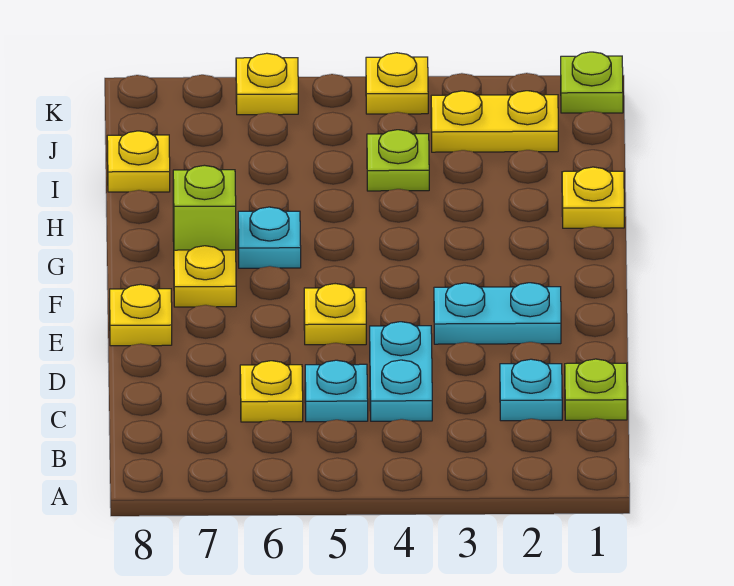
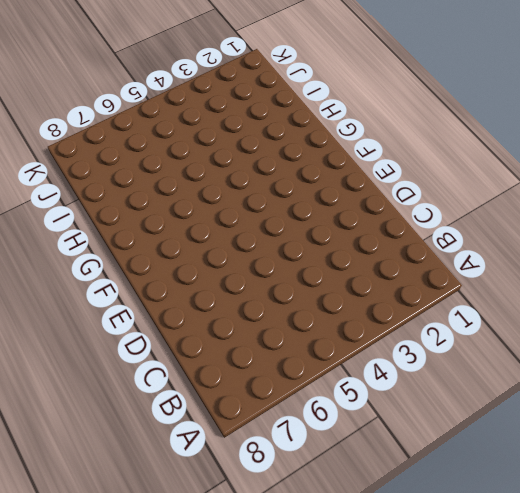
none -> lime plate C1 level 1
none -> cyan plate C2 level 1
none -> cyan plate C4:D4 level 1

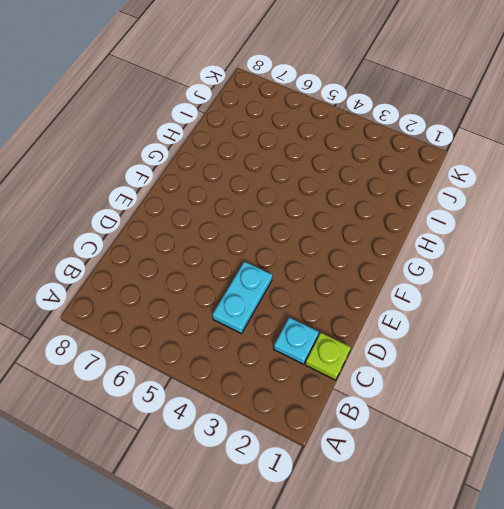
none -> cyan plate C5 level 1
none -> yellow plate C6 level 1
none -> cyan plate E2:E3 level 1

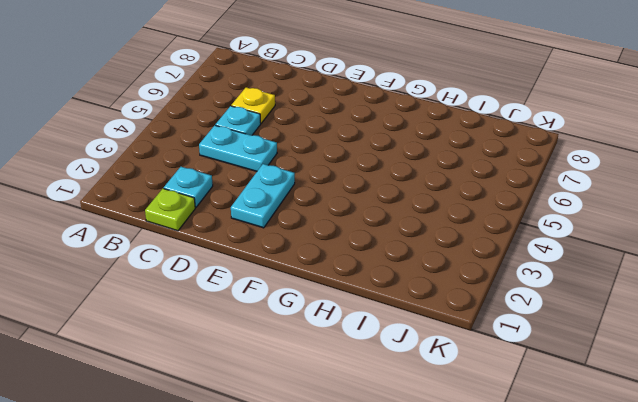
none -> yellow plate E5 level 1
none -> yellow plate E8 level 1
none -> yellow plate F7 level 1

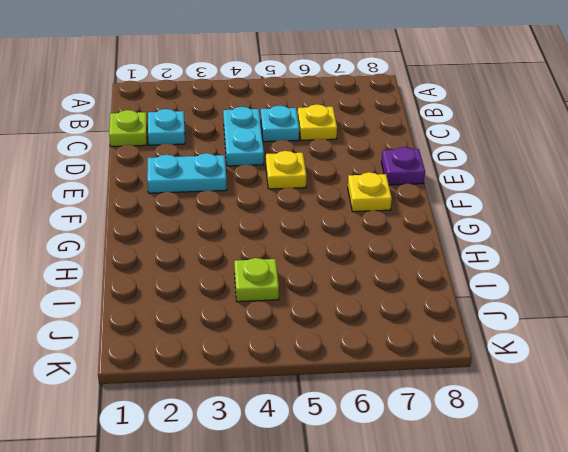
purple plate E8 level 1 -> yellow plate E8 level 1
none -> cyan plate G6 level 1
none -> lime brick G7 level 1
none -> yellow plate H1 level 1

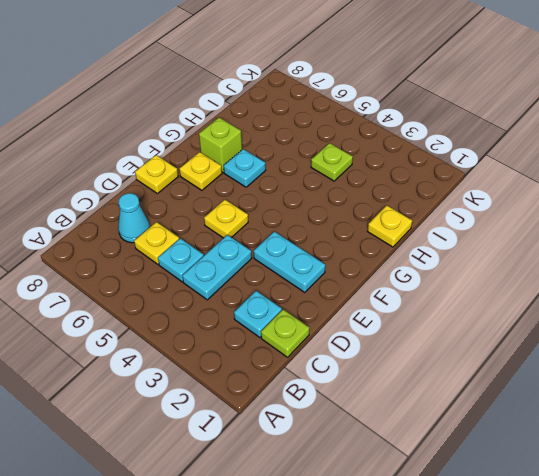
cyan cone C7 level 1 -> none
none -> yellow plate I8 level 1
none -> yellow plate J2:J3 level 1
none -> lime plate K1 level 1

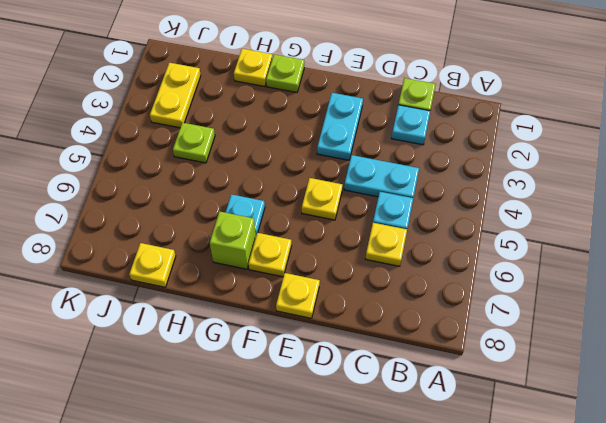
lime plate G1 level 1 -> lime plate K1 level 1
none -> yellow plate K4 level 1
none -> yellow plate K6 level 1

